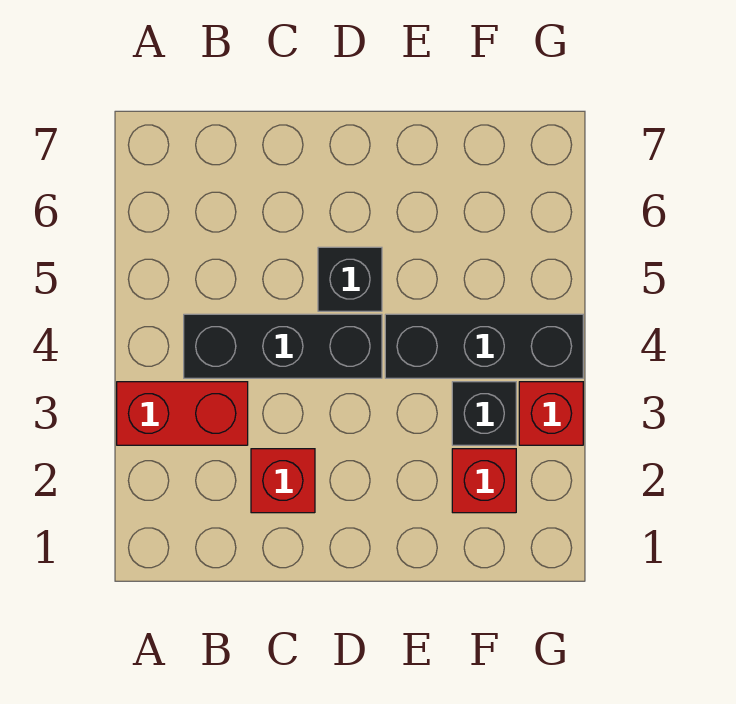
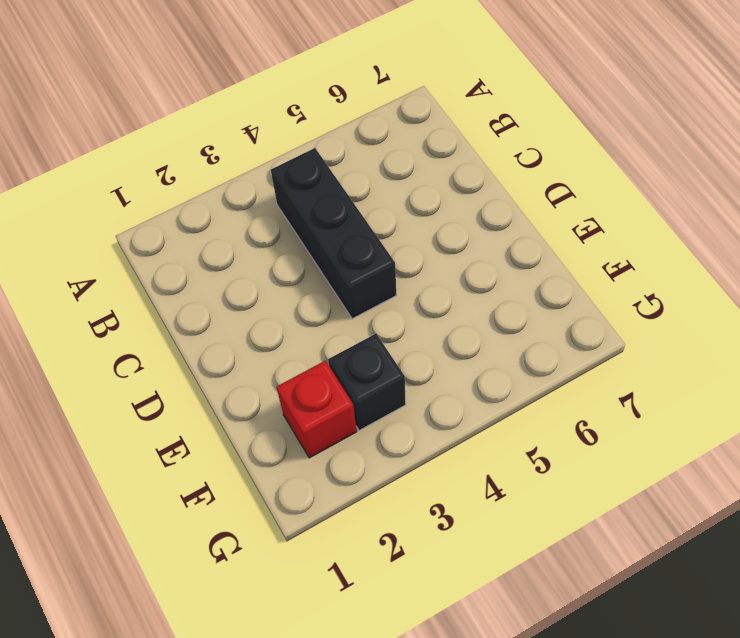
none -> red brick A3:B3 level 1
none -> red brick C2 level 1

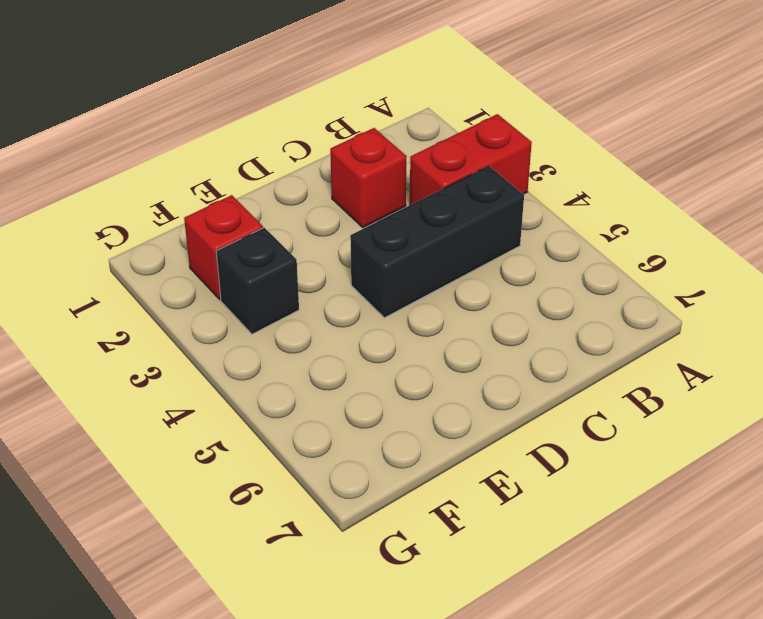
none -> black brick D5 level 1
none -> black brick E4:G4 level 1

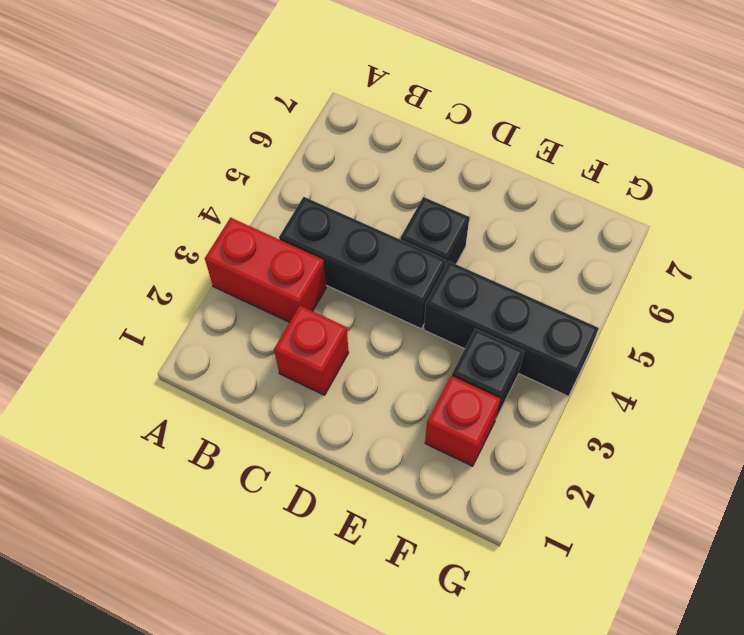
none -> red brick G3 level 1

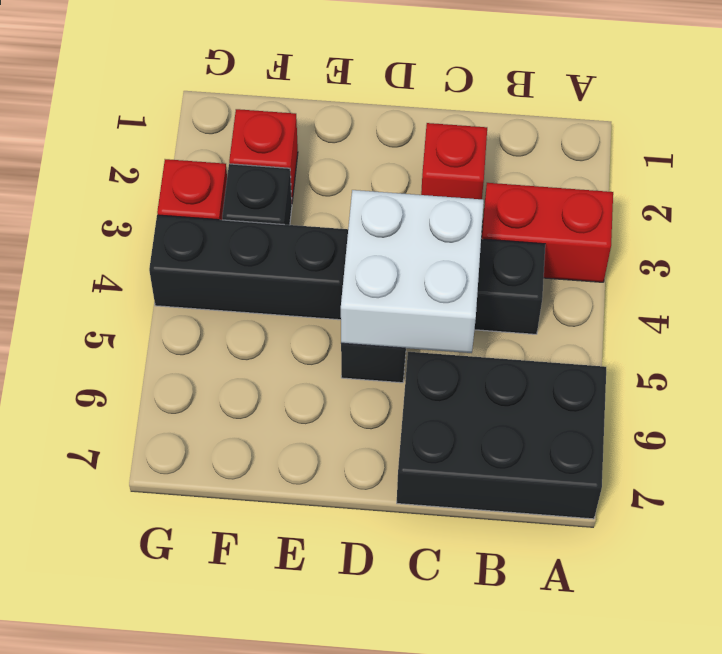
black brick A6:C7 level 1 -> none
white brick C4:D5 level 2 -> none

